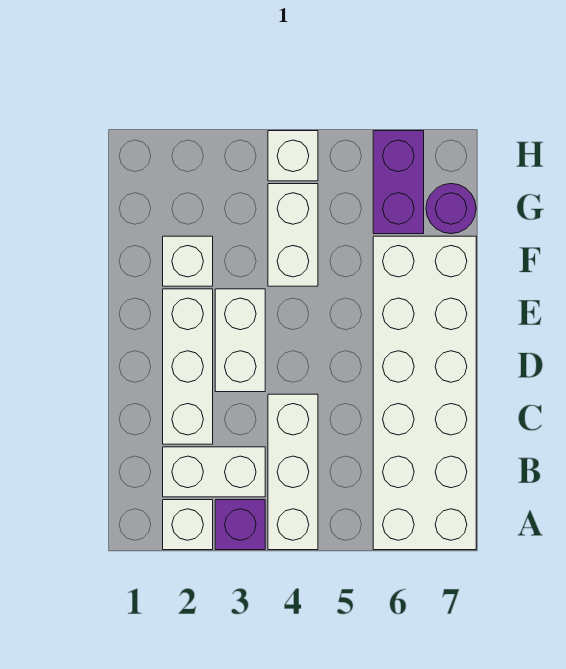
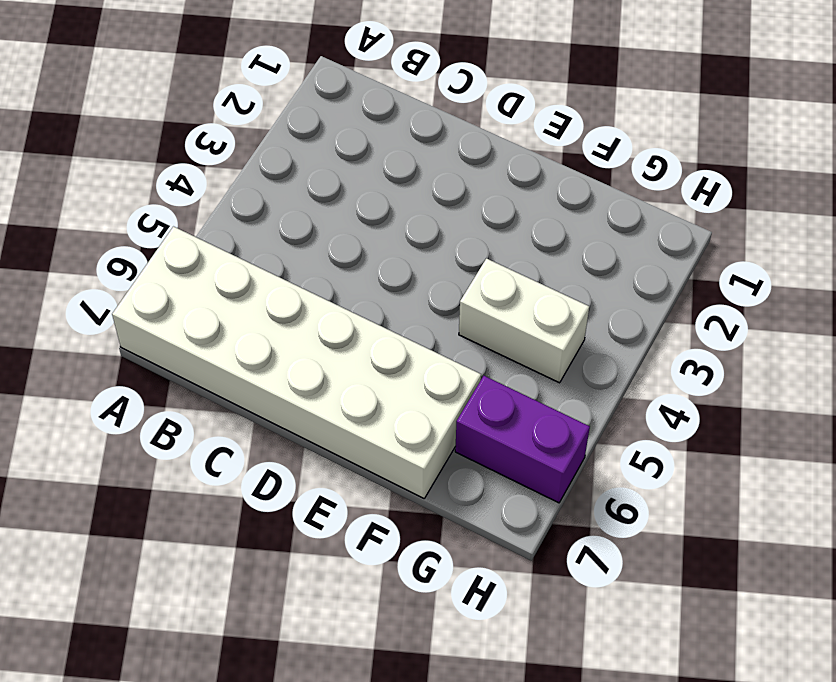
none -> white brick A2 level 1
none -> purple brick A3 level 1
none -> white brick A4:C4 level 1

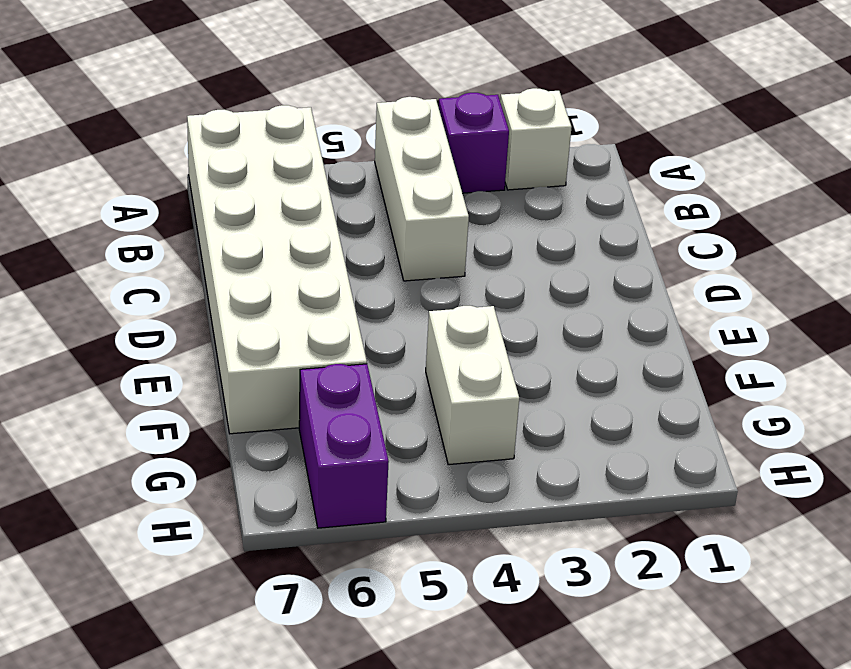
none -> white brick B2:B3 level 1
none -> white brick C2:E2 level 1
none -> white brick D3:E3 level 1

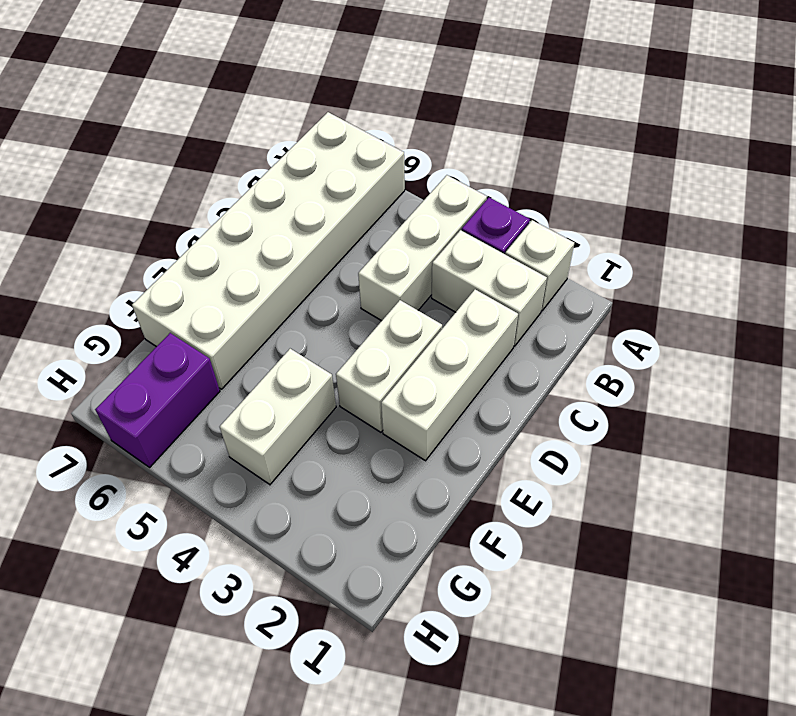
none -> white brick F2 level 1
none -> purple round brick G7 level 1
none -> white brick H4 level 1

